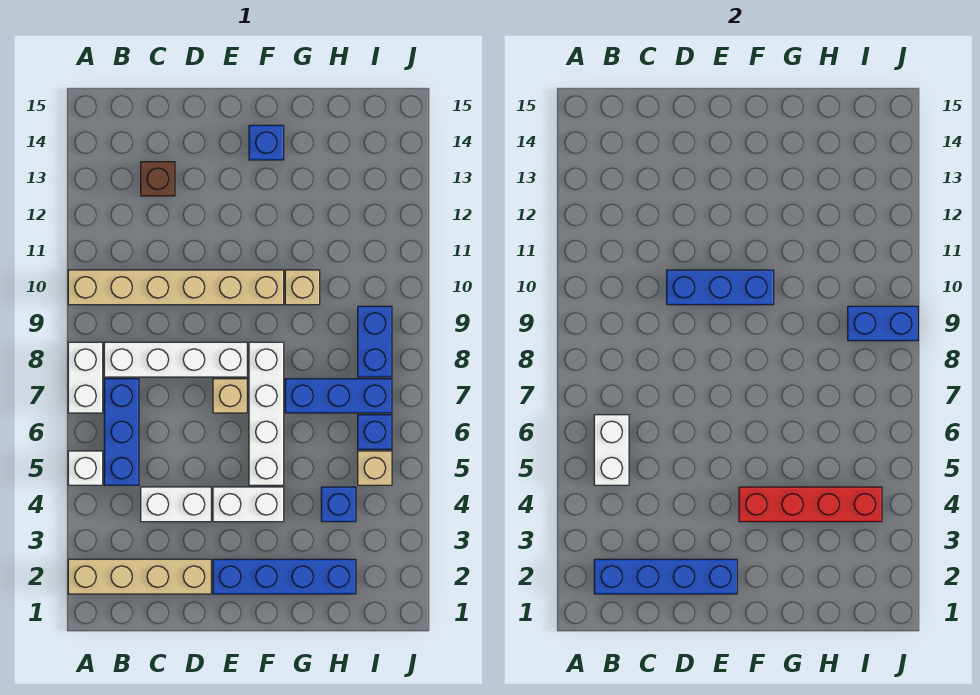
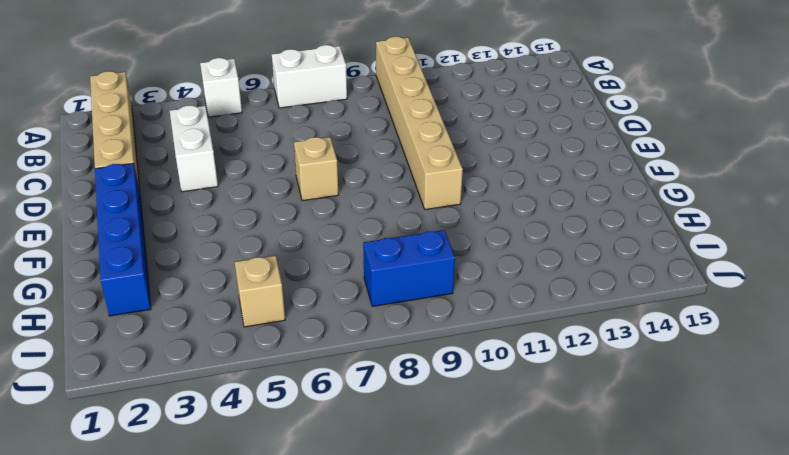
none -> blue brick B5:B7 level 1
none -> white brick B8:E8 level 1
none -> brown brick C13 level 1

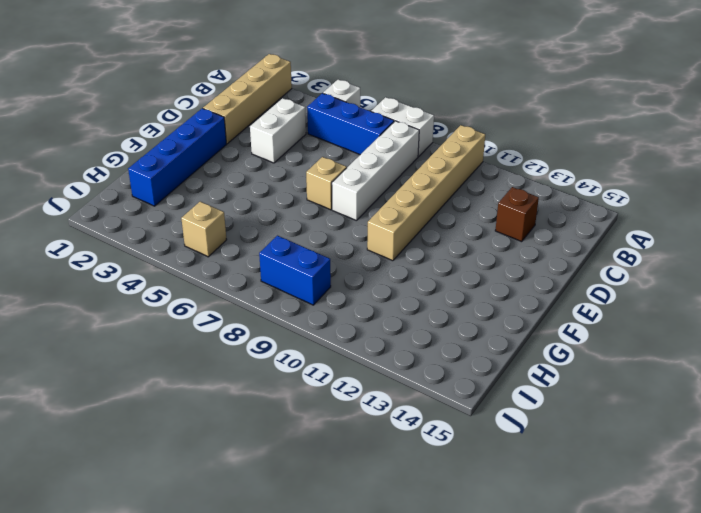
none -> white brick E4:F4 level 1
none -> white brick F5:F8 level 1
none -> blue brick F14 level 1

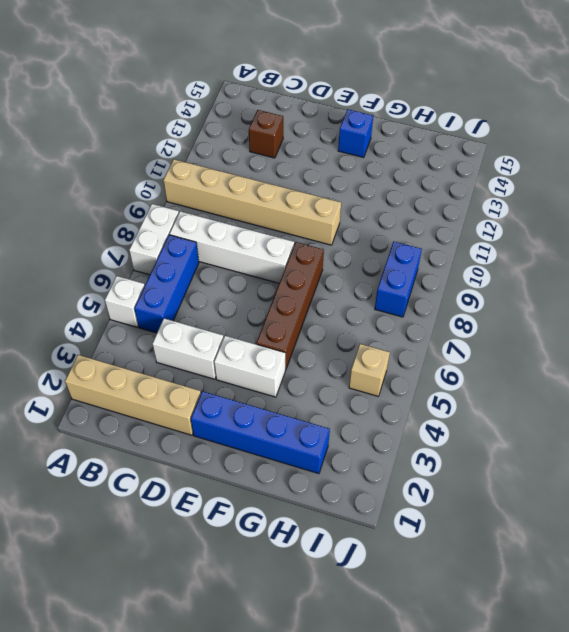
brown brick F5:F8 level 1 -> white brick F5:F8 level 1
none -> tan brick E7 level 1
none -> blue brick G7:I7 level 1
none -> tan brick G10 level 1

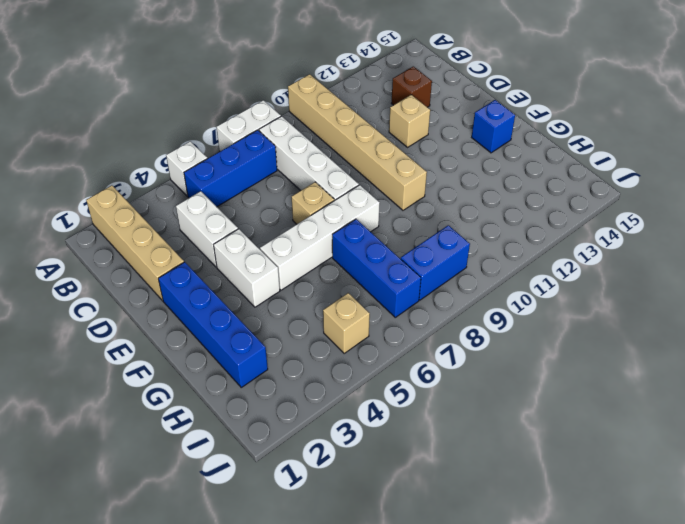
tan brick D12 level 1 -> tan brick G10 level 1
none -> blue brick H4 level 1
none -> blue brick I6 level 1
none -> blue brick B2:E2 level 2

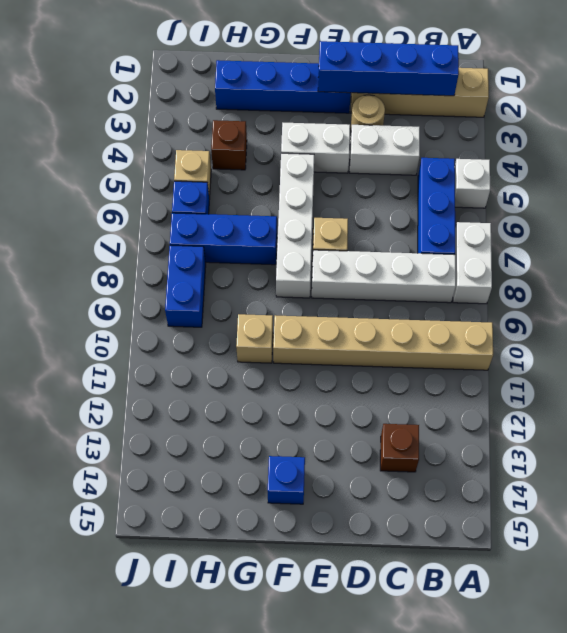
tan round brick D3 level 1 -> none
brown brick H4 level 1 -> blue brick H4 level 1
none -> white brick B5:B6 level 2
none -> blue brick D10:F10 level 2
none -> red brick F4:I4 level 2

